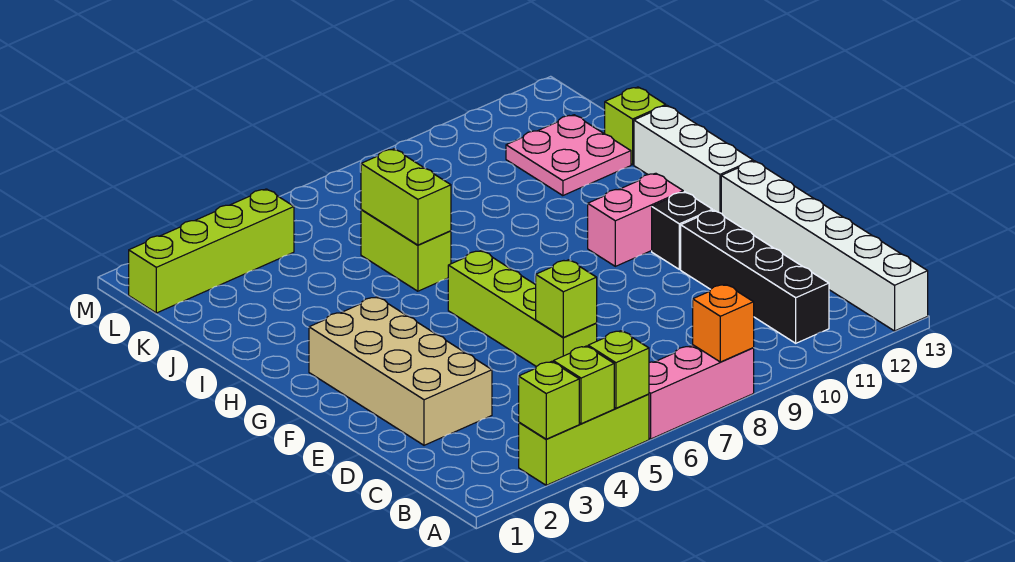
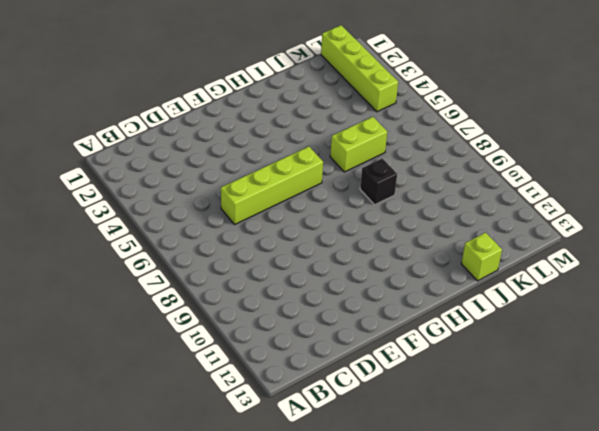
black brick I8 level 1 -> black brick F11 level 1
none -> lime brick A3:A5 level 1
none -> pink brick A6:A8 level 1
none -> white brick A13:F13 level 1

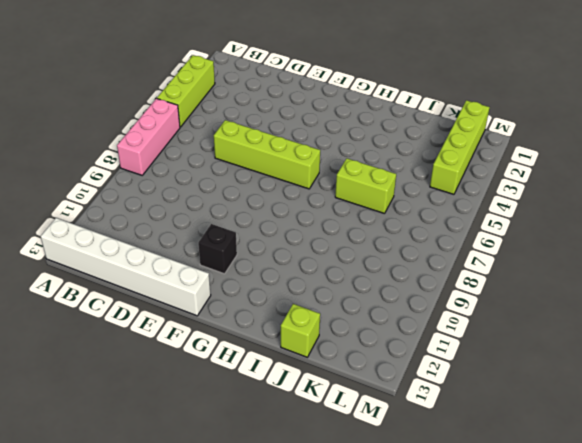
none -> black brick B11:E11 level 1
none -> tan brick D2:G3 level 1
none -> pink brick G10:G11 level 1

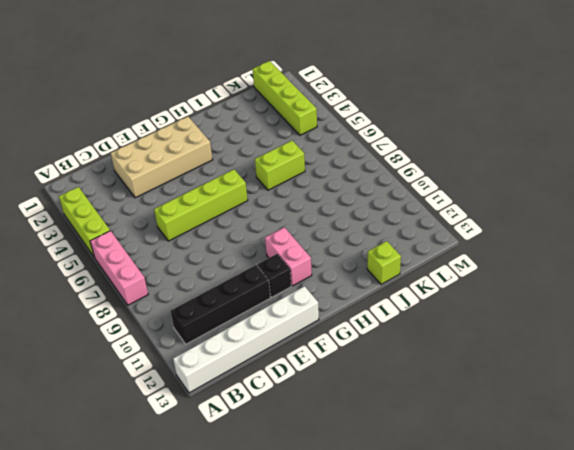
none -> white brick G13:I13 level 1
none -> pink plate J11:K12 level 1
none -> lime brick A3 level 2

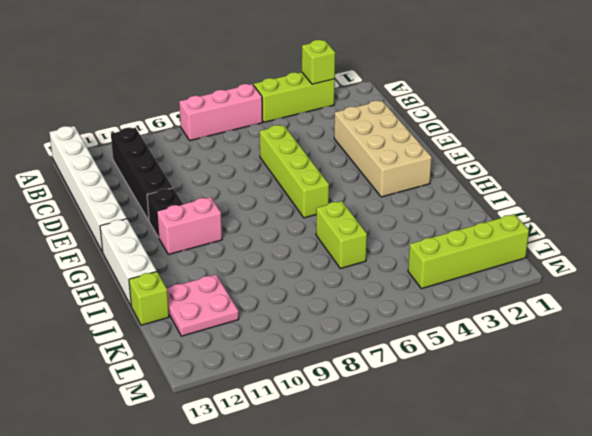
none -> lime brick A4 level 2
none -> lime brick A5 level 2
none -> orange brick A8 level 2

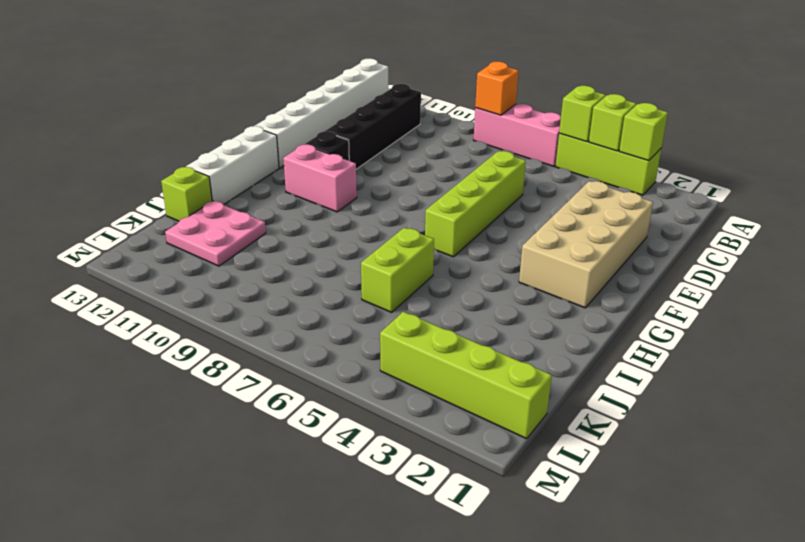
none -> lime brick D6 level 2
none -> lime brick I6:J6 level 2

